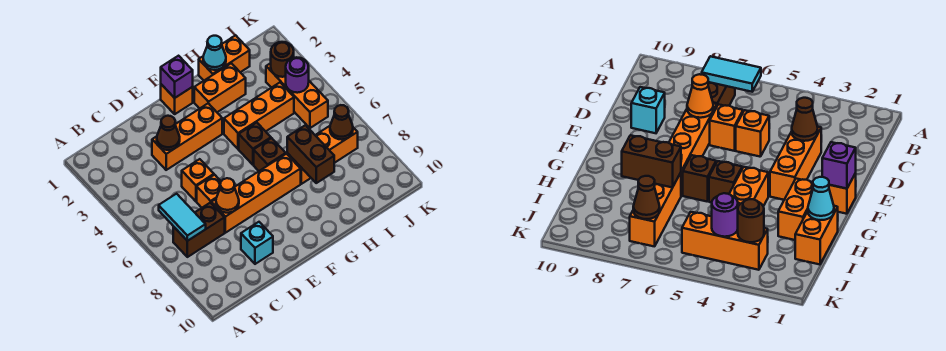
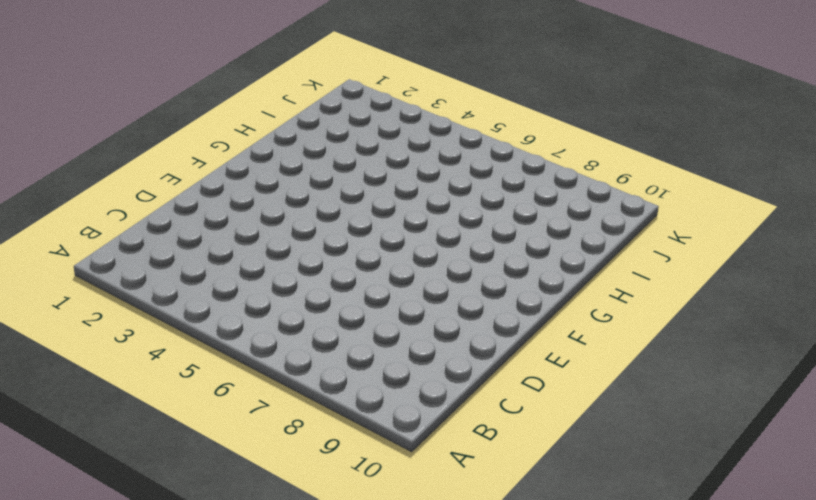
none -> brown brick B7:C7 level 1
none -> orange brick D3:F3 level 1
none -> orange brick D5 level 1

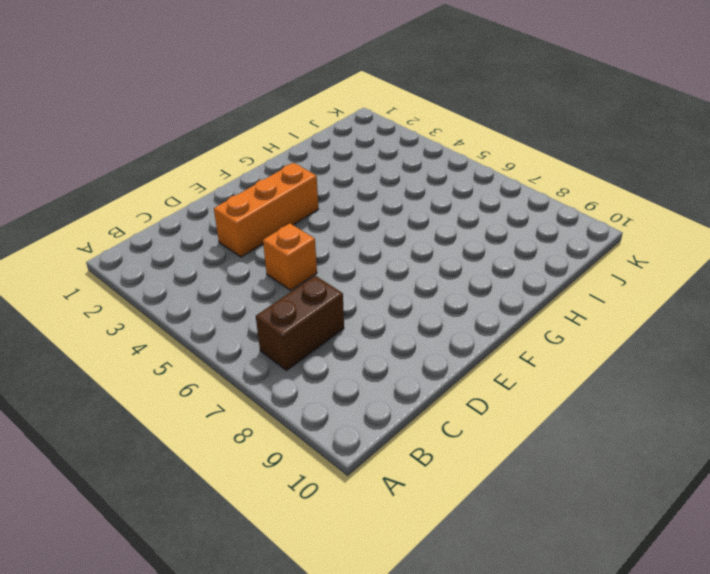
none -> orange brick D6 level 1
none -> orange brick D7:G7 level 1
none -> cyan brick D9 level 1

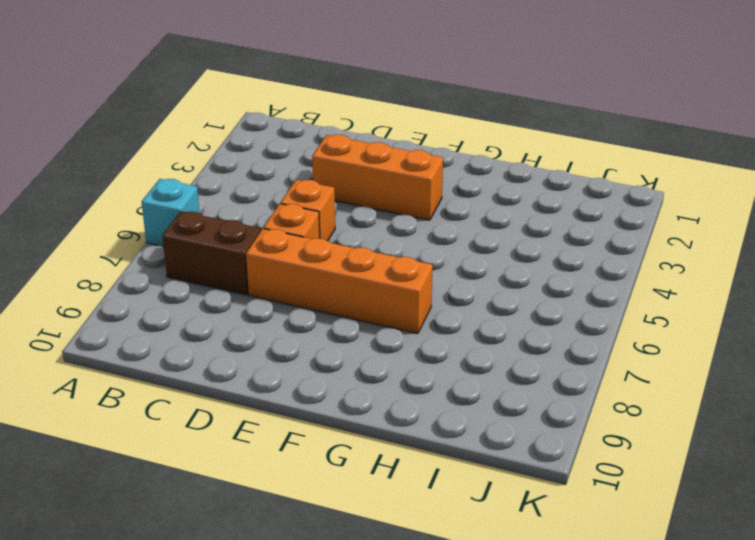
cyan brick A6 level 1 -> cyan brick D9 level 1
none -> orange brick F1 level 1
none -> orange brick G2:H2 level 1
none -> orange brick G4:I4 level 1

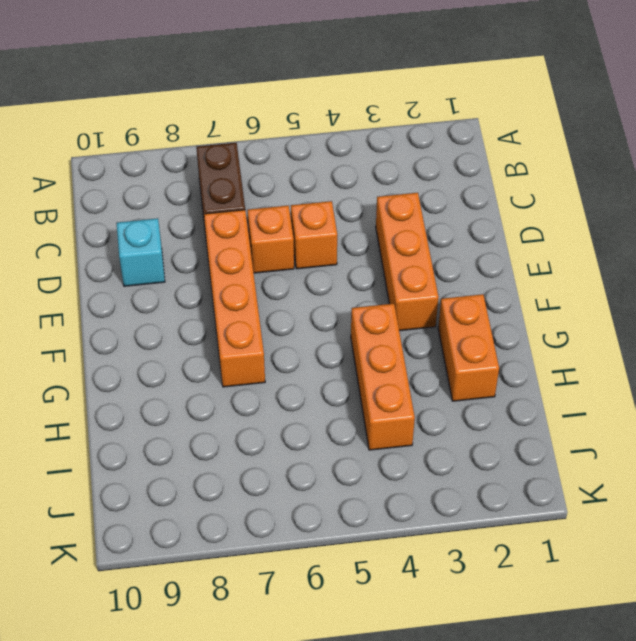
none -> orange brick F1 level 1
none -> brown brick G5 level 1
none -> brown brick G6 level 1

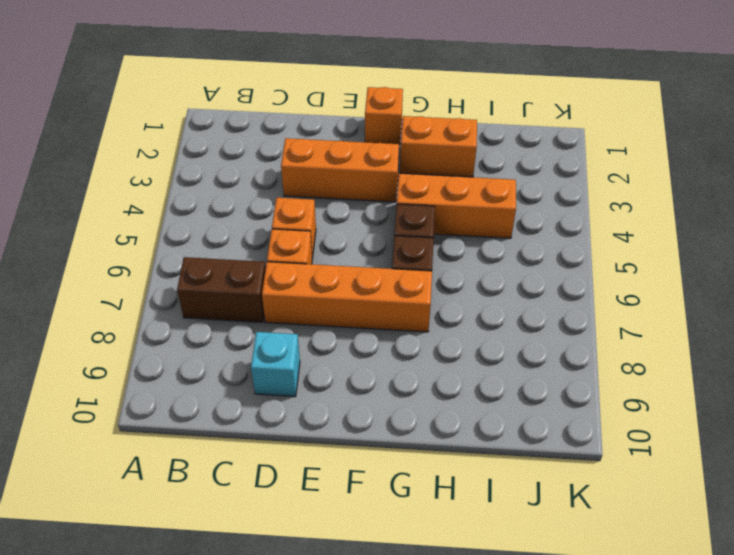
none -> orange brick H1:I1 level 1
none -> orange brick H7:J7 level 1
none -> orange brick J3:J5 level 1

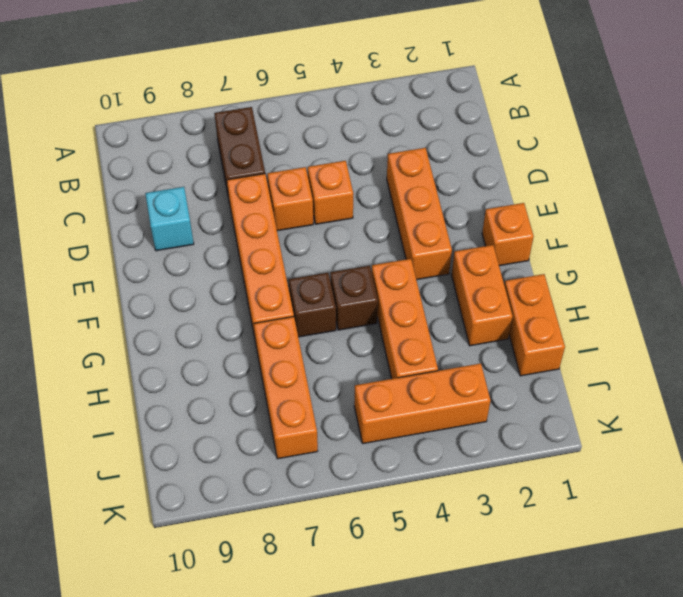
none -> cyan tile B6:B7 level 2
none -> brown cone D3 level 2
none -> orange cone D7 level 2

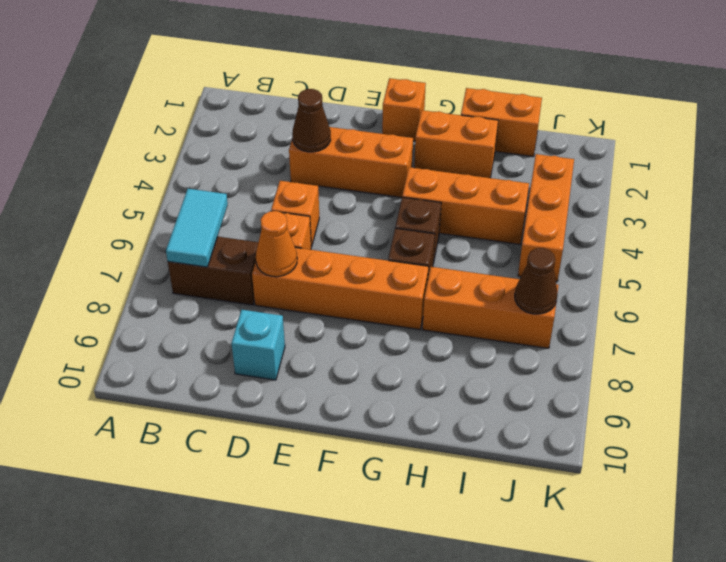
none -> purple brick F1 level 2
none -> cyan cone H1 level 2
none -> brown brick H7:H8 level 2

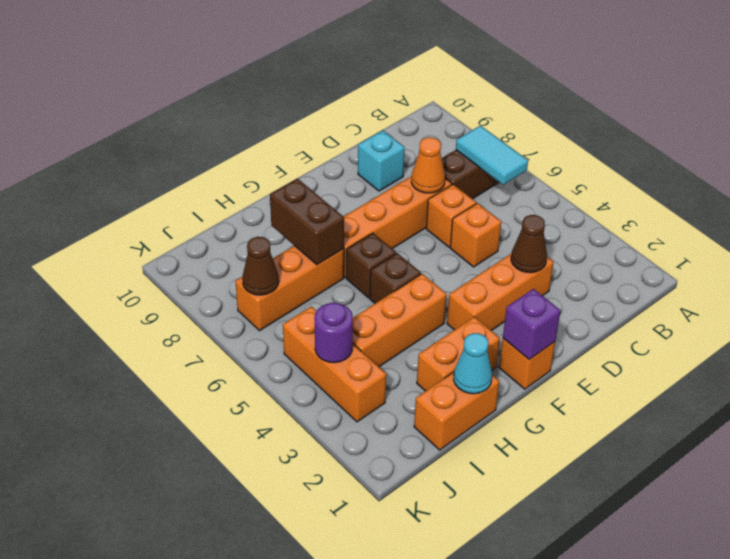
none -> brown round brick J3 level 2

